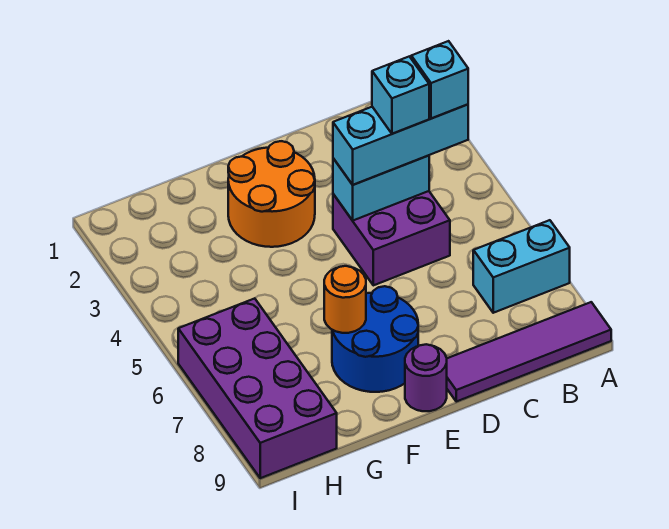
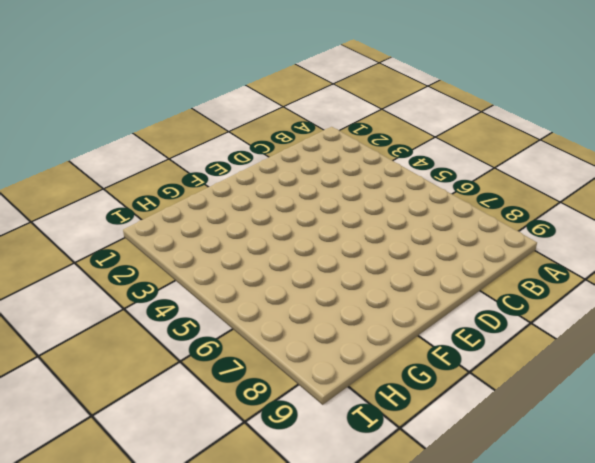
none -> cyan brick A7:B7 level 1
none -> purple tile A9:D9 level 1
none -> purple brick C4:D5 level 1

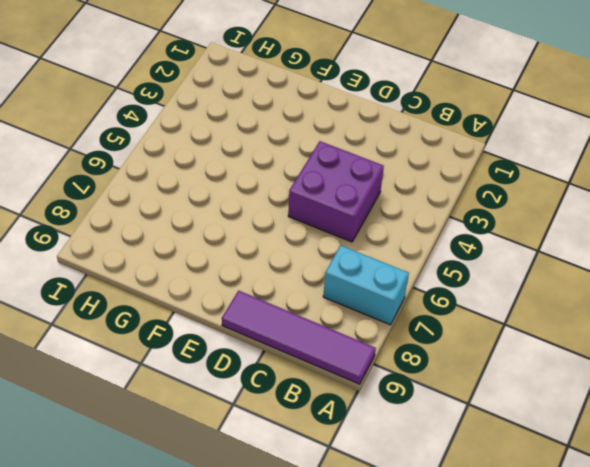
none -> orange round brick E2:F3 level 1
none -> blue round brick E7:F8 level 1
none -> purple round brick E9 level 1

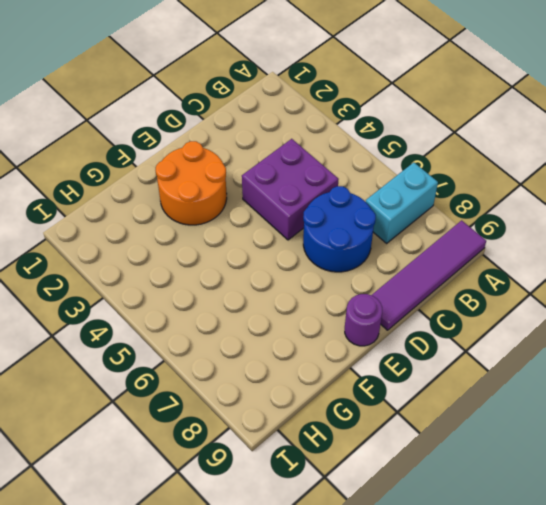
blue round brick C6:D7 level 1 -> blue round brick E7:F8 level 1
none -> purple brick H6:I9 level 1
none -> cyan brick C4:D4 level 2
none -> orange round brick F7 level 2

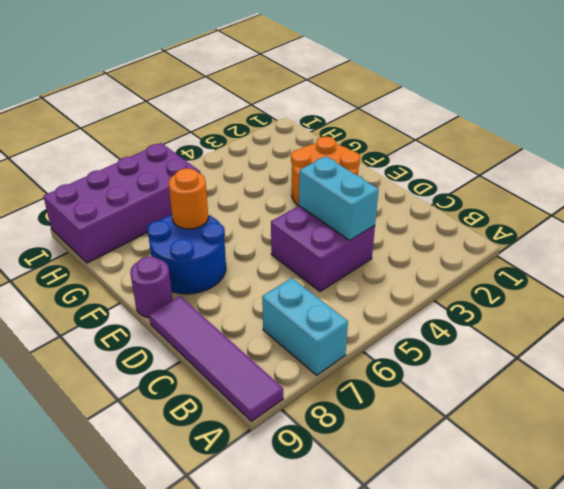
none -> cyan brick B4:D4 level 3
none -> cyan brick B4 level 4
none -> cyan brick C4 level 4

